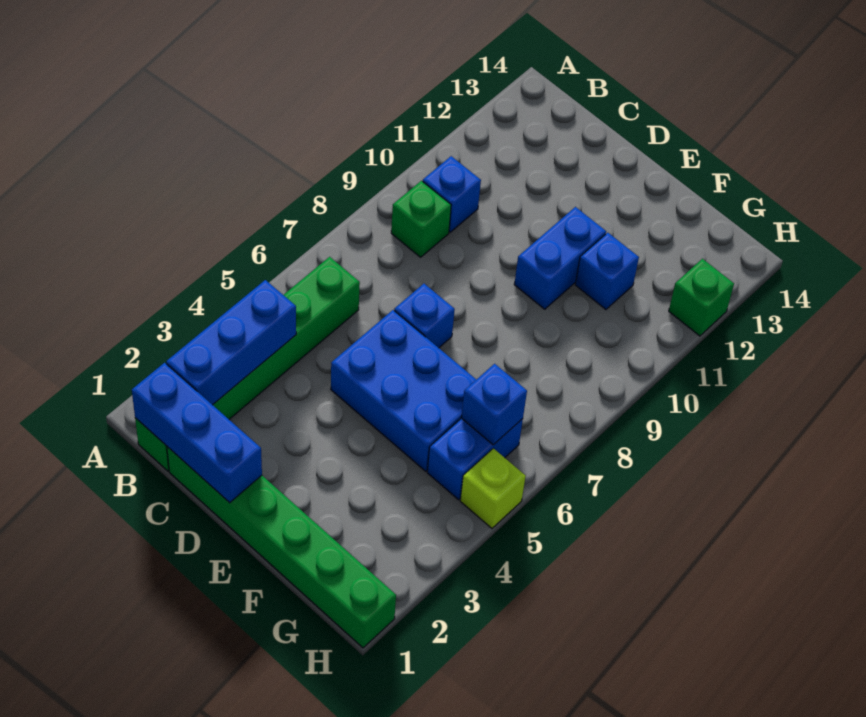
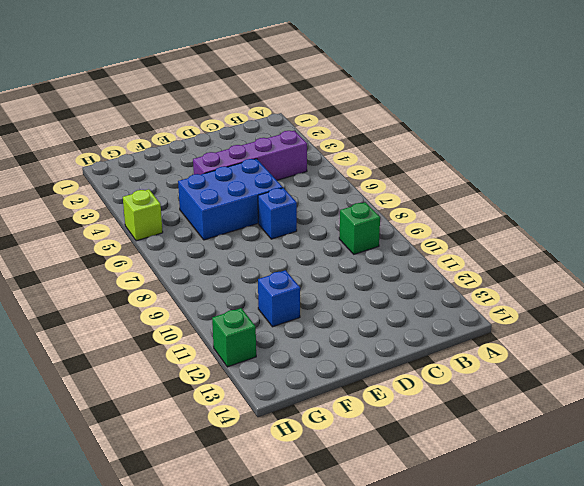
purple brick B4:E4 level 1 -> green brick B1:B6 level 1
none -> blue brick B10 level 1
none -> green brick C1:H1 level 1
none -> blue brick E10:E11 level 1

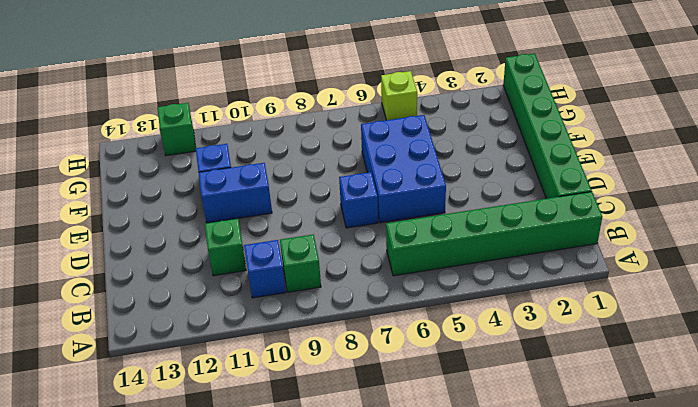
green brick C11 level 1 -> none
none -> blue brick G5:G6 level 1
none -> blue brick B1:D1 level 2
none -> blue brick B2:B4 level 2

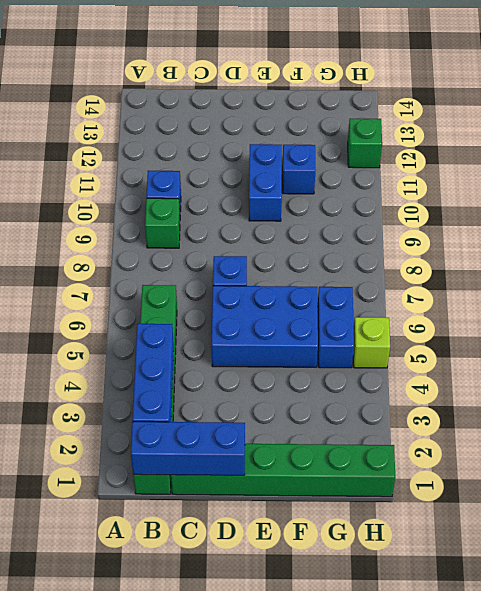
none -> blue brick G6 level 2

